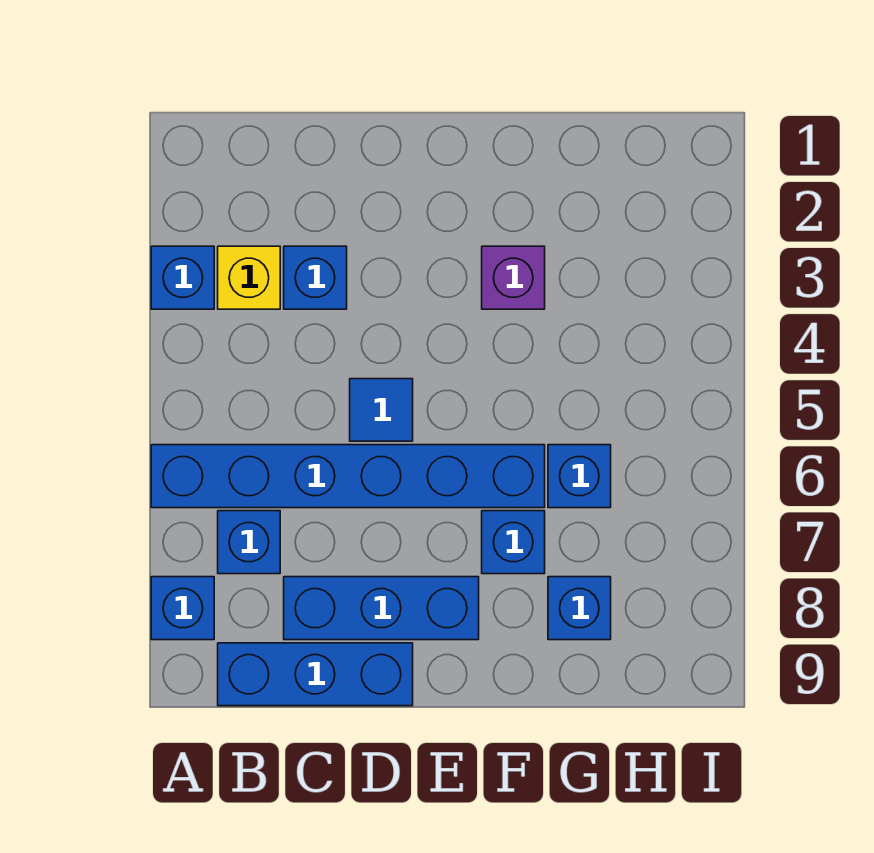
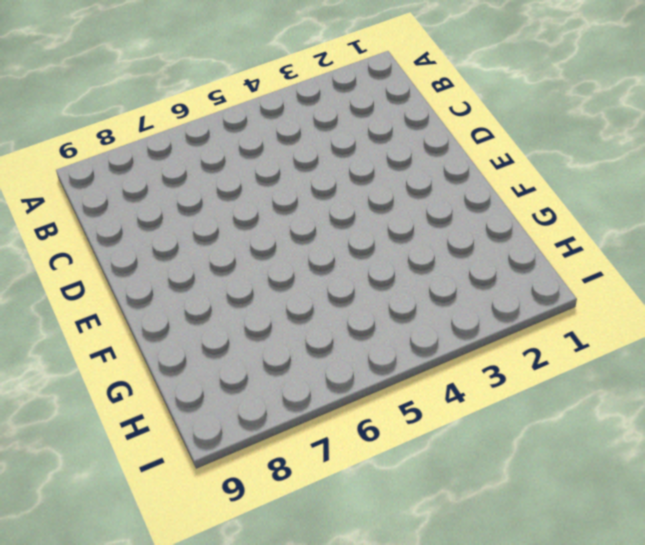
none -> blue brick A3 level 1
none -> blue brick A6:F6 level 1
none -> blue brick A8 level 1

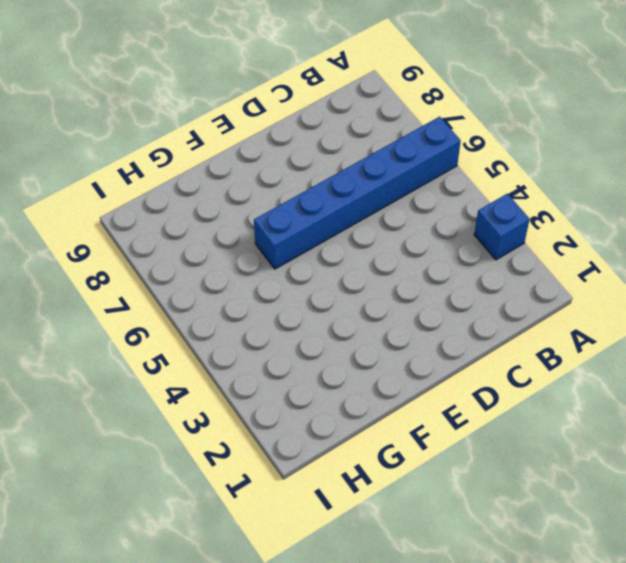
none -> blue brick A8 level 1
none -> yellow brick B3 level 1
none -> blue brick B7 level 1

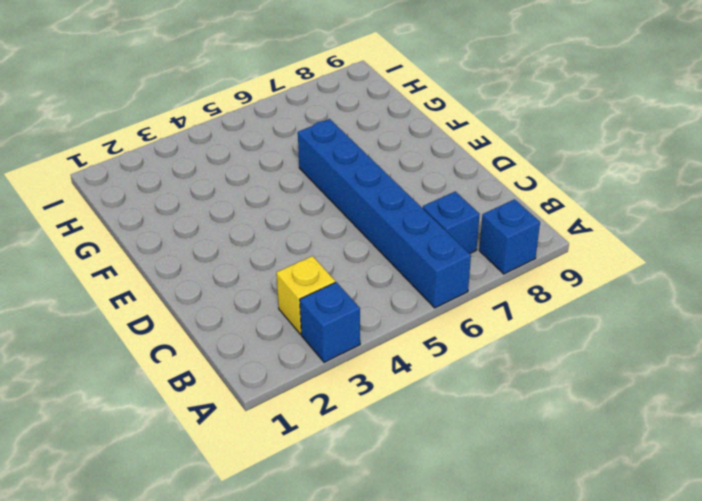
none -> blue brick B9:D9 level 1
none -> blue brick C3 level 1
none -> blue brick C8:E8 level 1

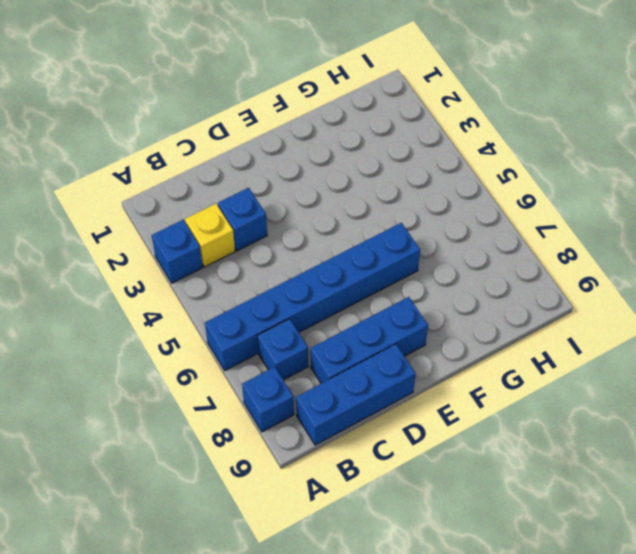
none -> blue tile D5 level 1
none -> purple brick F3 level 1
none -> blue brick F7 level 1

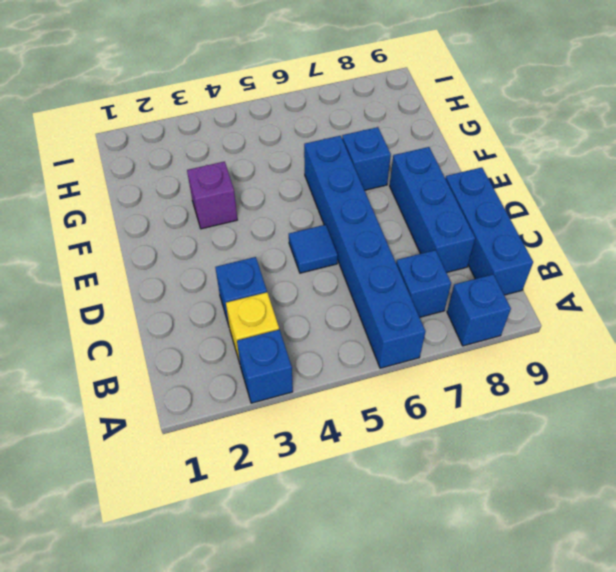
none -> blue brick G6 level 1
none -> blue brick G8 level 1

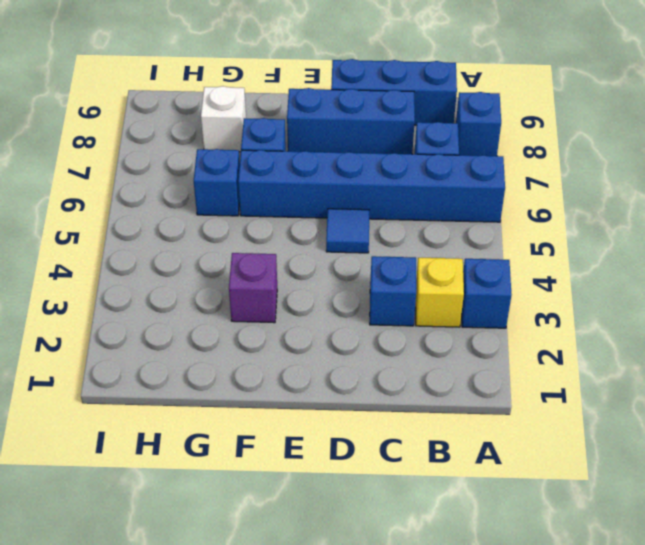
white brick G8 level 1 -> blue brick G8 level 1

